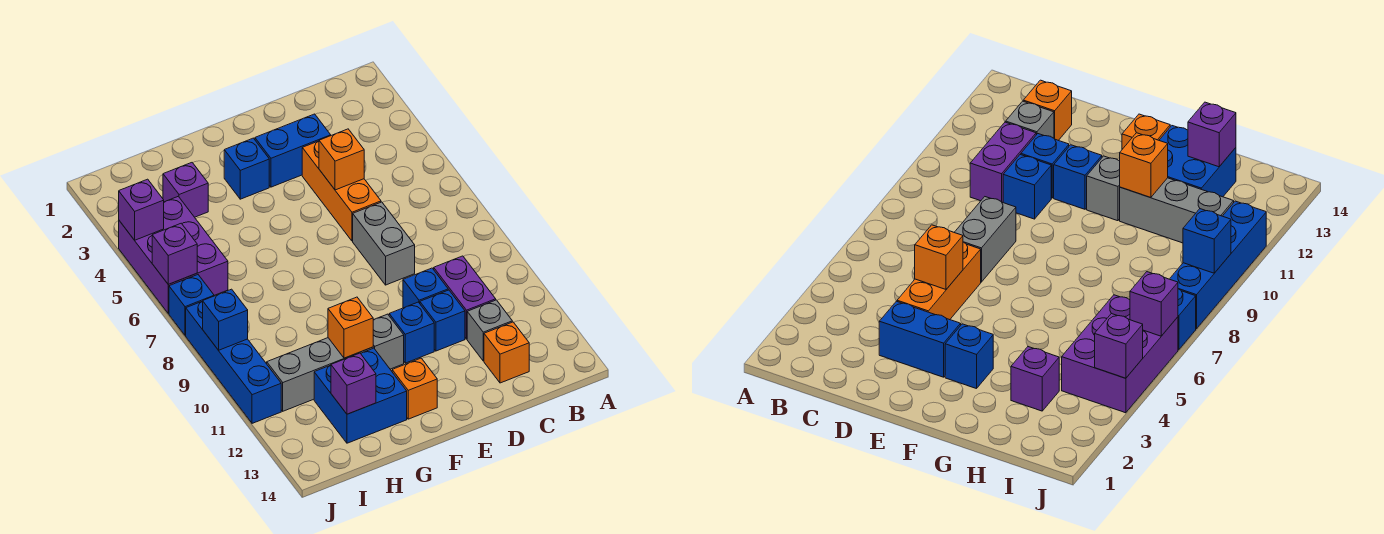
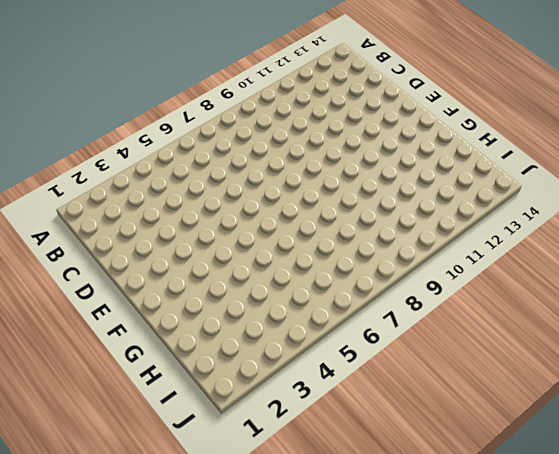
none -> purple brick C10:C11 level 1
none -> grey brick C12 level 1
none -> orange brick C13 level 1

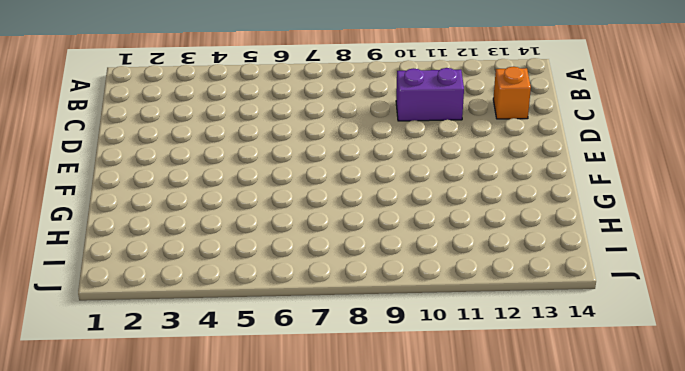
none -> grey brick C12 level 1
none -> blue brick D3:E3 level 1
none -> orange brick D4:D6 level 1

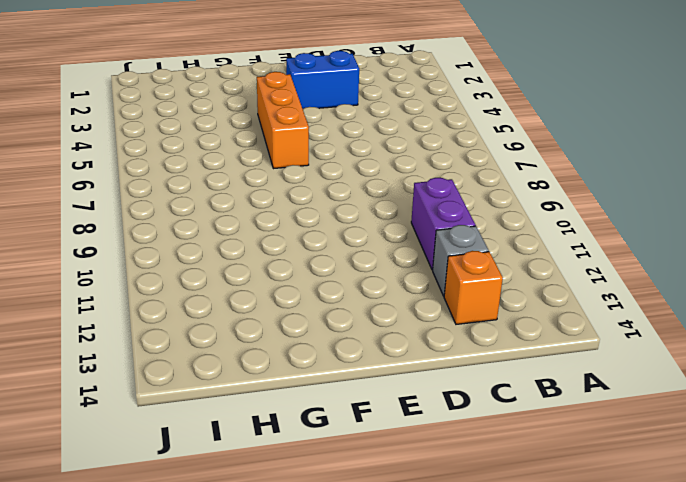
orange brick F4:F6 level 1 -> orange brick D4:D6 level 1
none -> grey brick D7:D8 level 1
none -> blue brick D10 level 1
none -> blue brick D11 level 1

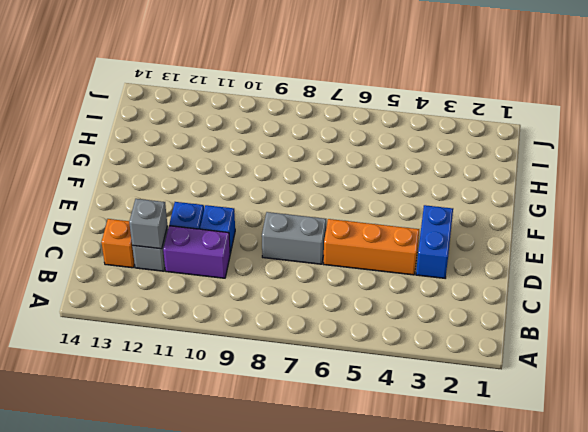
grey brick C12 level 2 -> grey brick F11 level 1
none -> blue brick E11 level 1
none -> blue brick F3 level 1
none -> orange brick F13 level 1

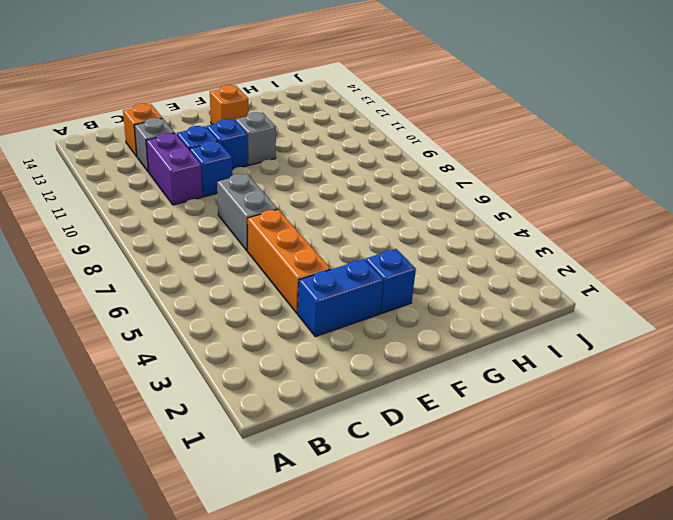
none -> grey brick G11:I11 level 1
none -> blue brick G12:H13 level 1
none -> purple brick H3 level 1

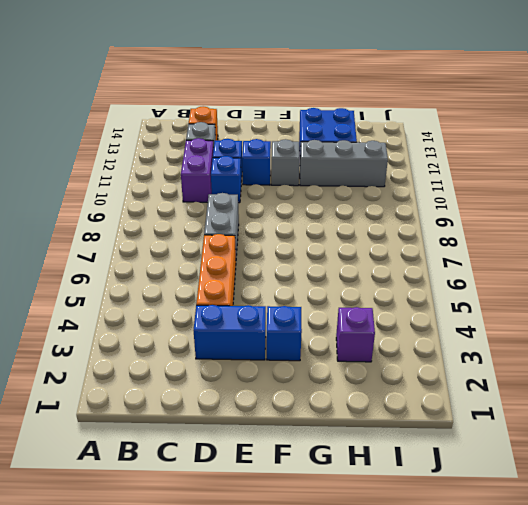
none -> orange brick F13 level 1
none -> purple brick I4:J6 level 1
none -> blue brick J7 level 1

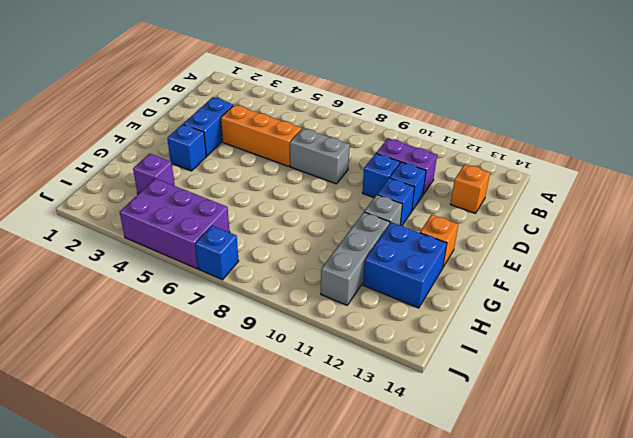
none -> grey brick C12 level 1
none -> blue brick J8:J11 level 1
none -> orange brick D5 level 2

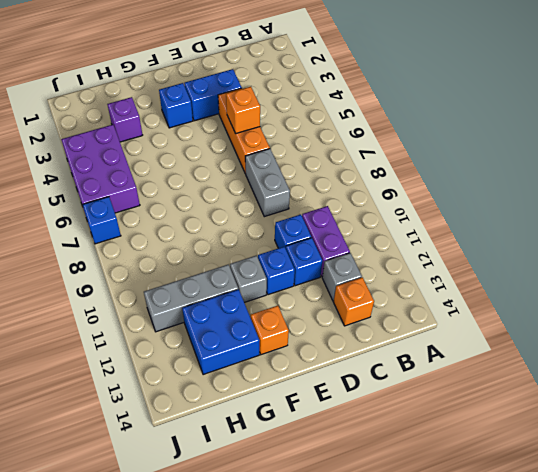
none -> blue brick J8:J11 level 1
none -> orange brick G11 level 2
none -> purple brick H13 level 2

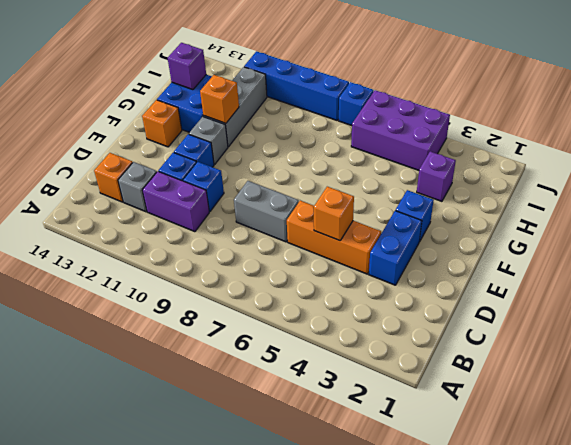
none -> purple brick J4 level 2
none -> purple brick J6 level 2
none -> blue brick J9 level 2

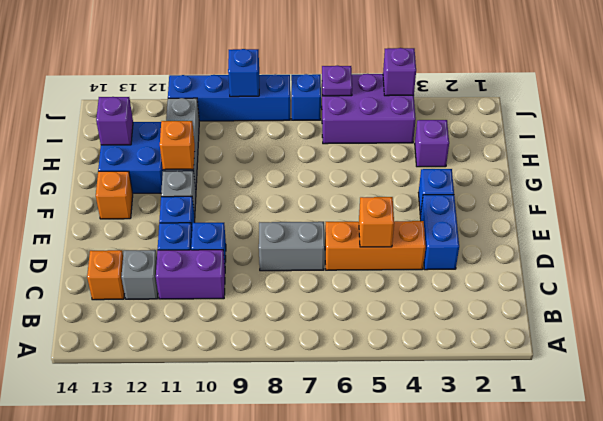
purple plate J6 level 2 -> purple brick J6 level 2

